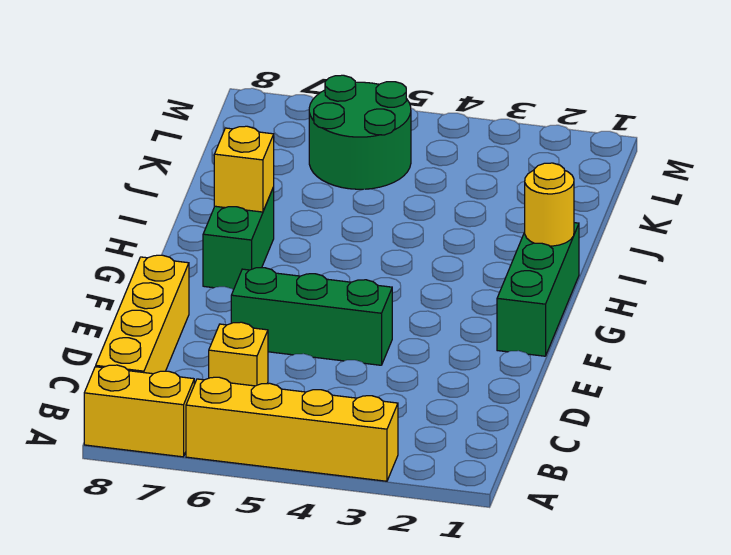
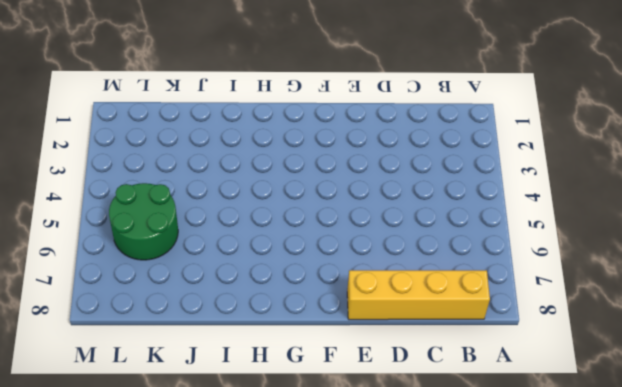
none -> yellow brick A3:A6 level 1
none -> yellow brick A7:A8 level 1

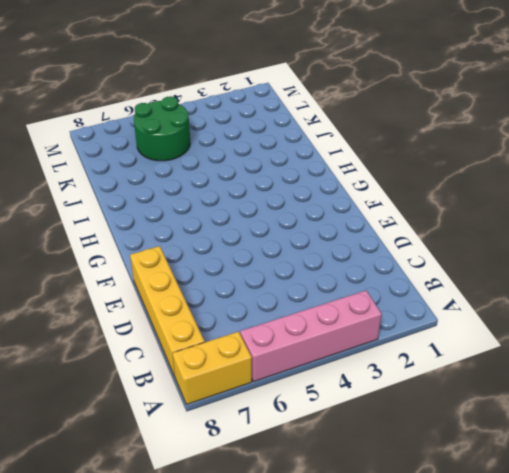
pink brick A3:A6 level 1 -> yellow brick A3:A6 level 1
none -> yellow brick C6 level 1
none -> green brick E4:E6 level 1

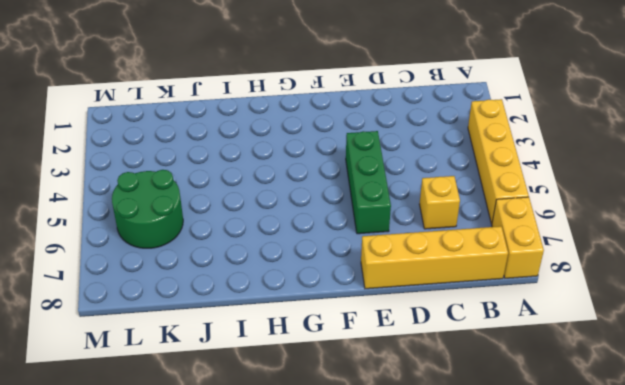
none -> green brick F1:H1 level 1
none -> green brick G7:H7 level 1

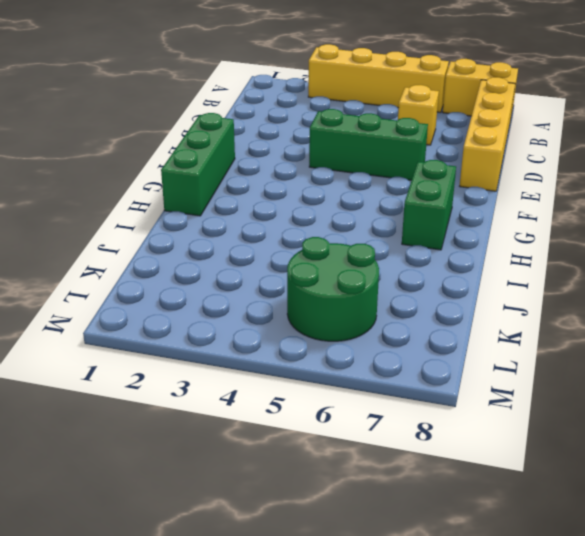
none -> yellow round brick H1 level 2
none -> yellow brick H7 level 2

